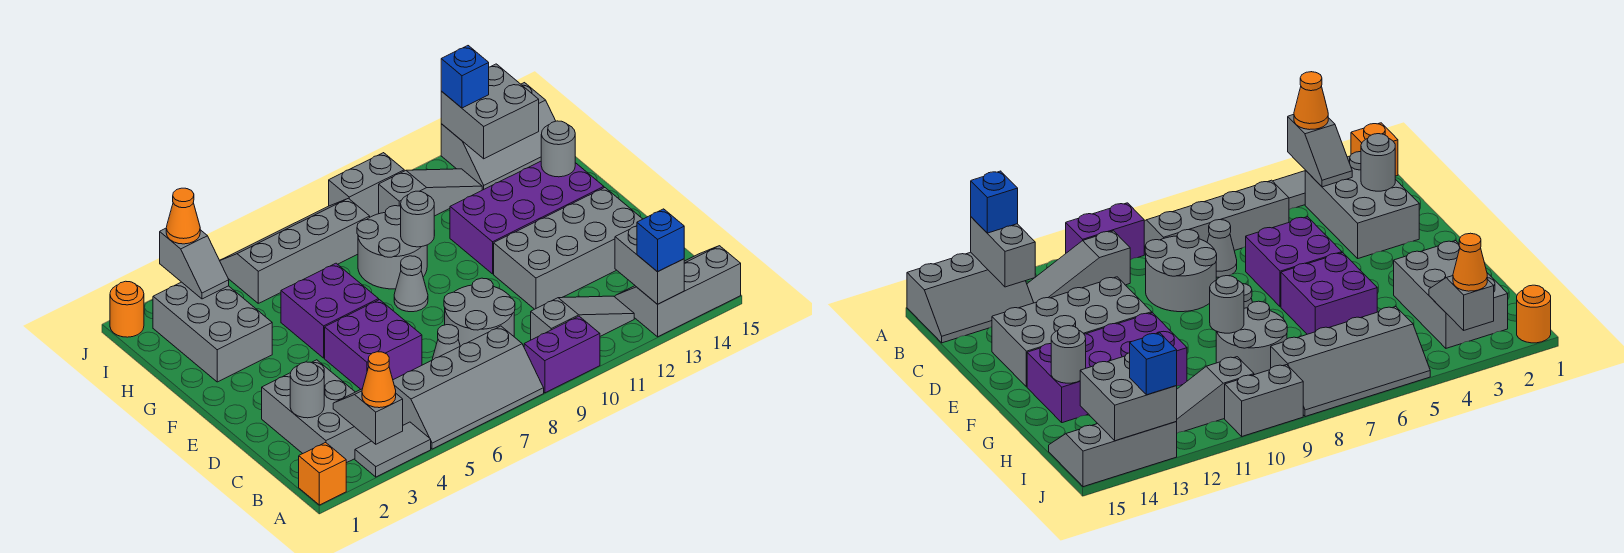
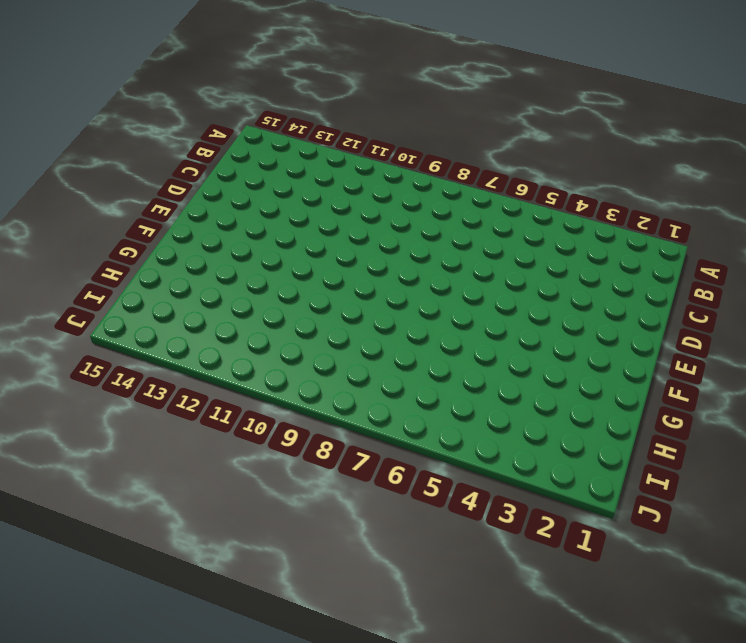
none -> orange brick A1 level 1
none -> grey tile A3:A4 level 1
none -> grey slope A5:B8 level 1 top B
none -> purple brick A9:A10 level 1

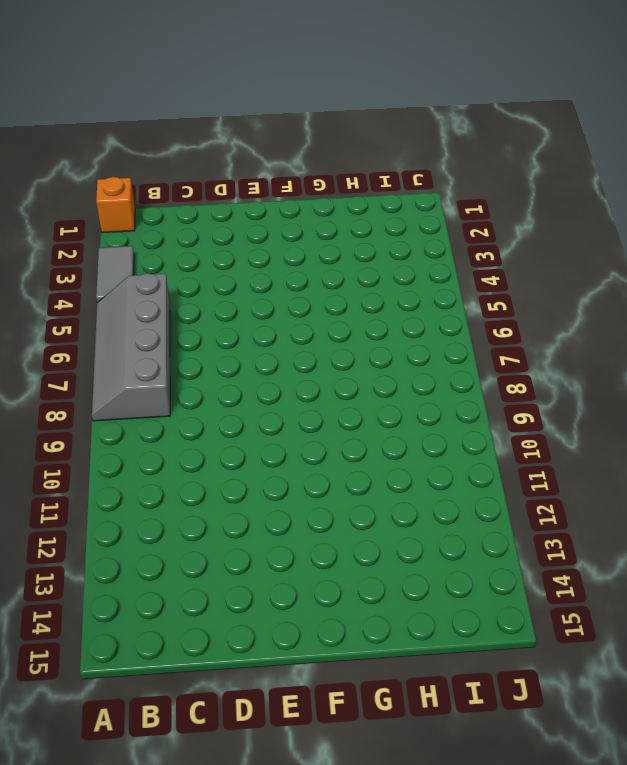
none -> purple brick A9:A10 level 1
none -> grey slope A13:B15 level 1 top A
none -> grey brick B2:D3 level 1
none -> grey slope B10:B12 level 1 top 10

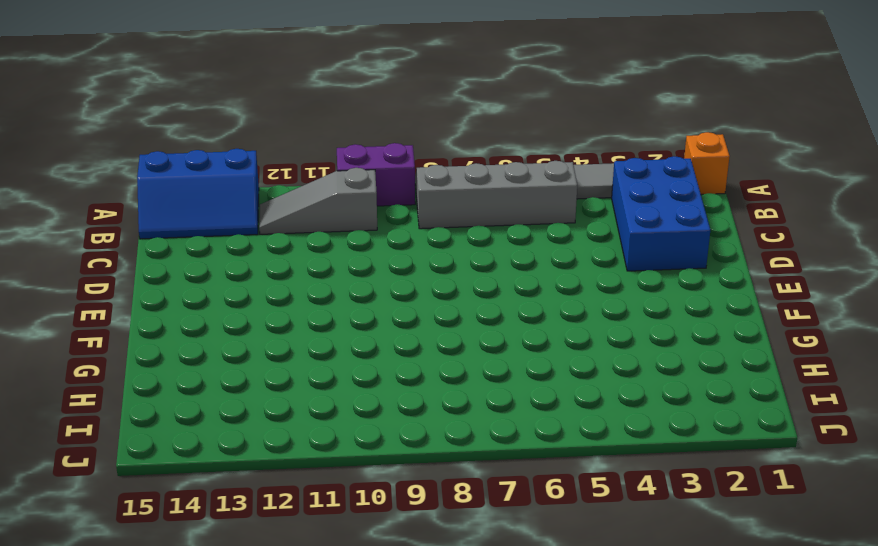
blue slope A13:B15 level 1 top A -> grey slope A13:B15 level 1 top A
blue brick B2:D3 level 1 -> grey brick B2:D3 level 1
none -> grey cone C7 level 1
none -> grey round brick C8:D9 level 1
none -> purple brick D5:E6 level 1
none -> grey brick D11:E14 level 1

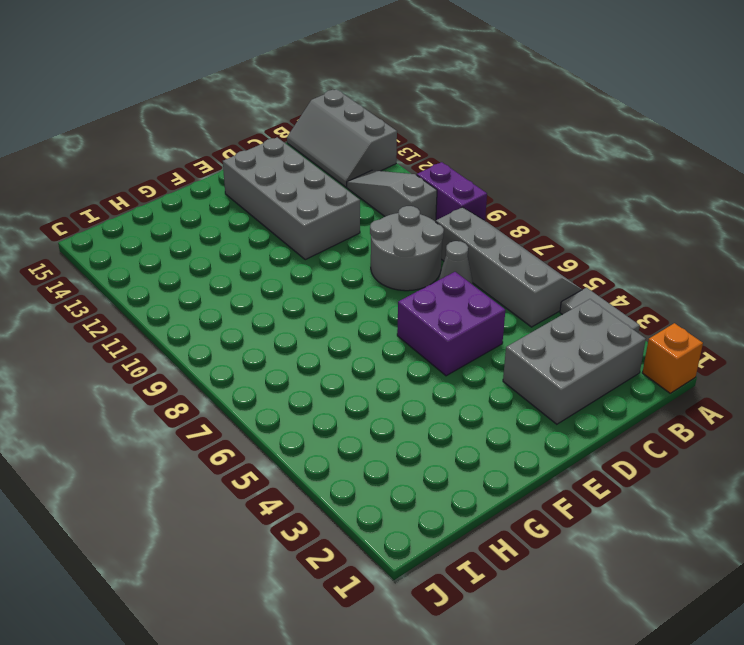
none -> purple brick F5:G6 level 1
none -> grey cone F8 level 1
none -> purple brick F11:G14 level 1
none -> grey brick G2:I3 level 1

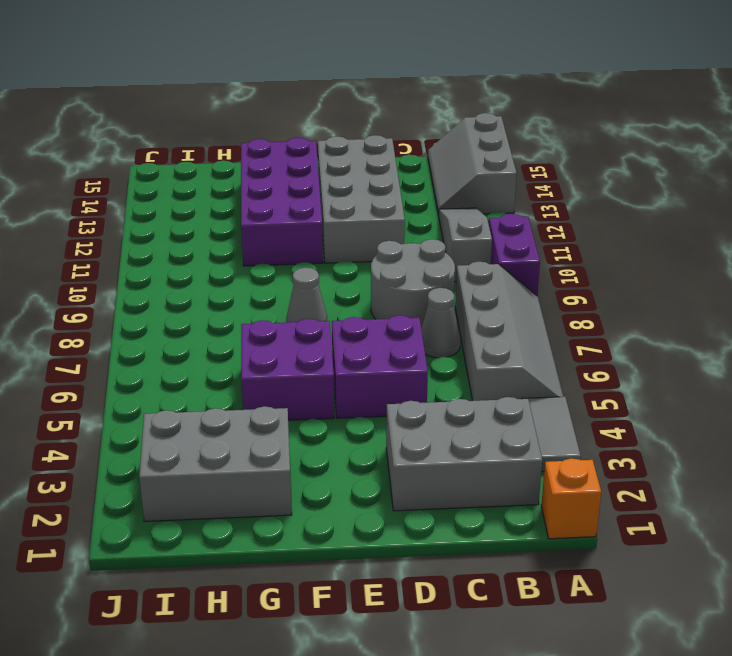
none -> grey round brick G8:H9 level 1
none -> grey slope I5:J8 level 1 top I
none -> grey slope I10:I12 level 1 top 10
none -> grey slope I13:J15 level 1 top J

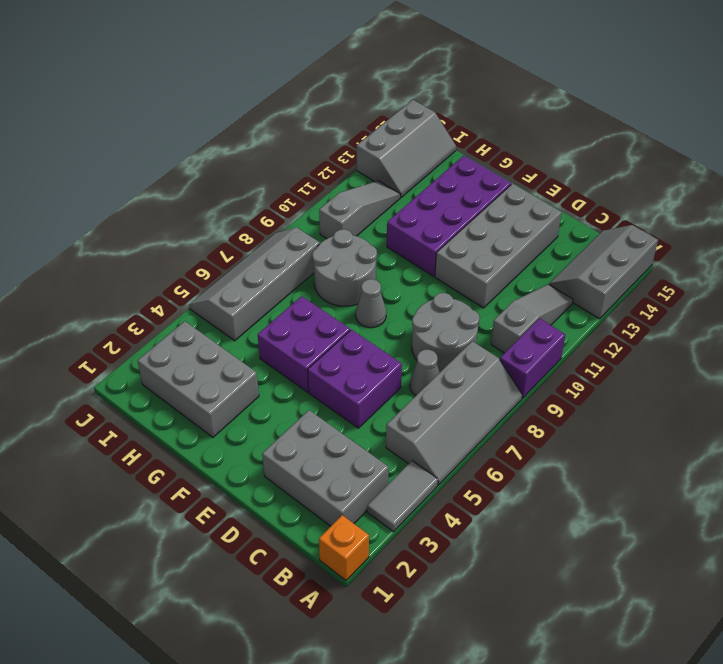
none -> orange round brick J1 level 1
none -> grey brick J9:J10 level 1
none -> grey slope A3:B3 level 2 top A
none -> grey brick A13:B13 level 2

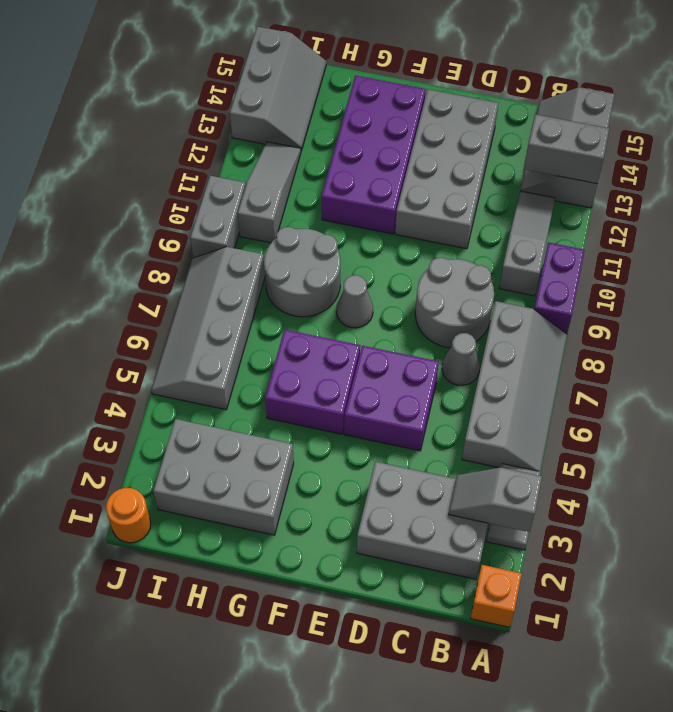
none -> grey round brick C2 level 2
none -> grey round brick G9 level 2
none -> grey round brick G14 level 2
none -> grey slope I3:J3 level 2 top J

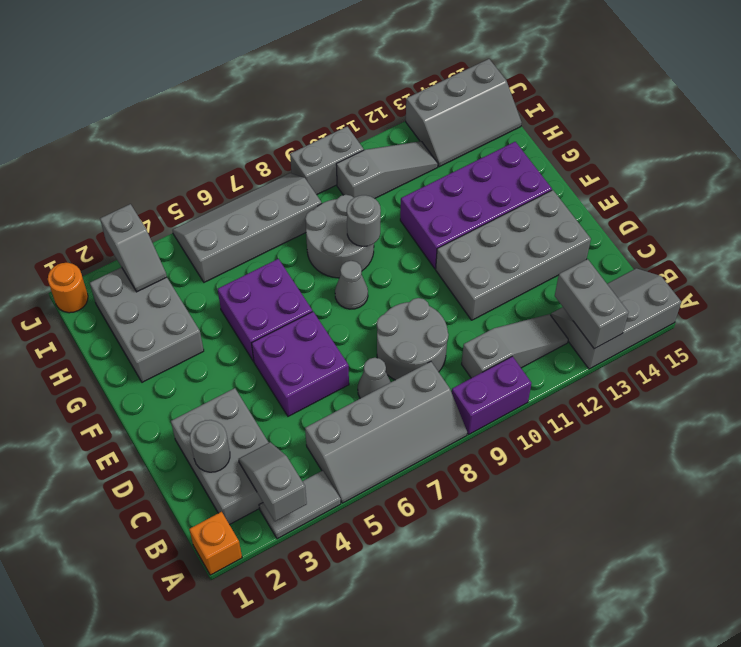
none -> grey round brick G14 level 2
none -> grey brick I13:J14 level 2
none -> orange cone A3 level 3
none -> blue brick A13 level 3

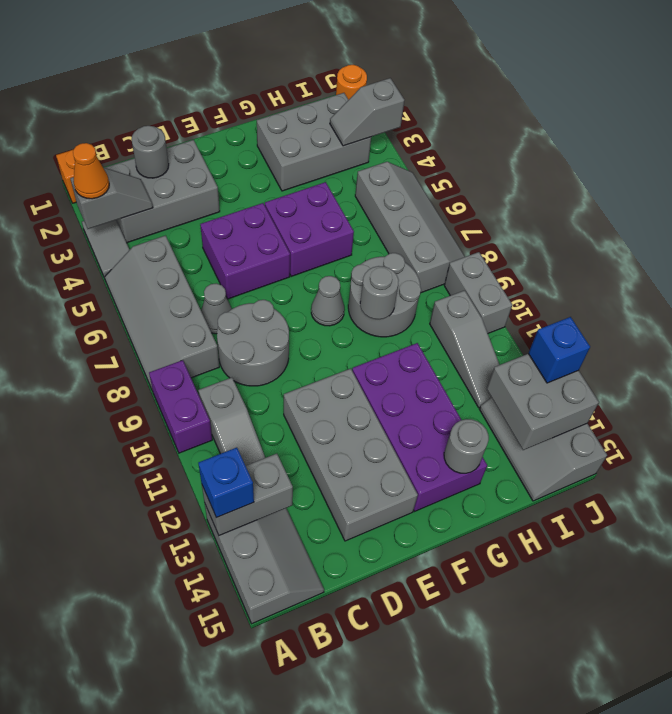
none -> orange cone J3 level 3

